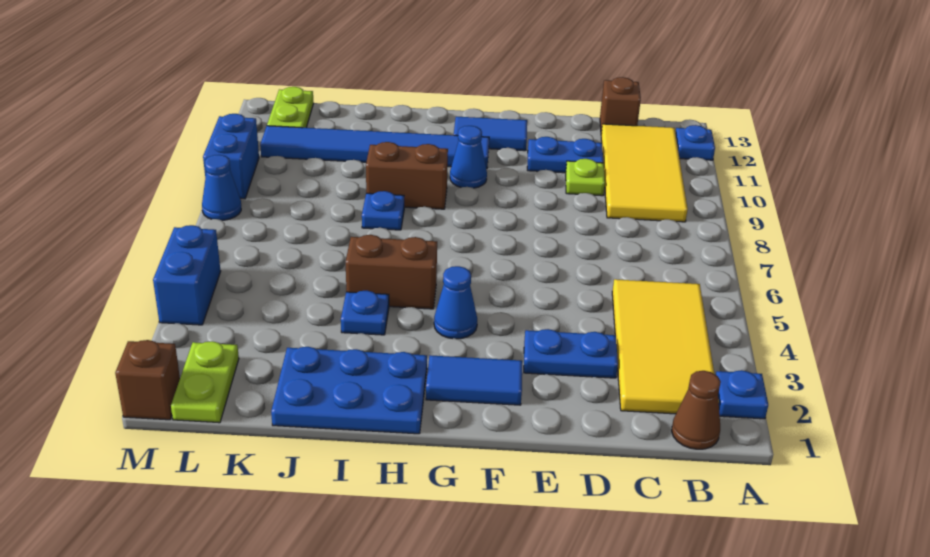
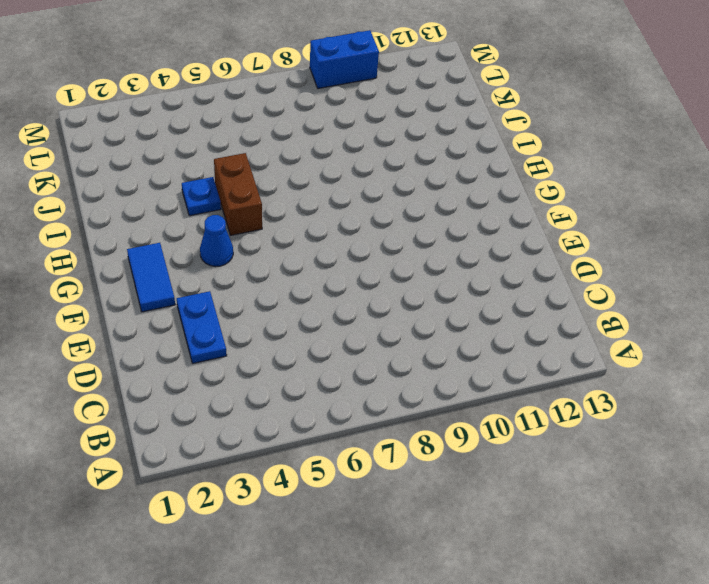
none -> blue plate A2 level 1
none -> blue plate A12 level 1
none -> brown cone B1 level 1

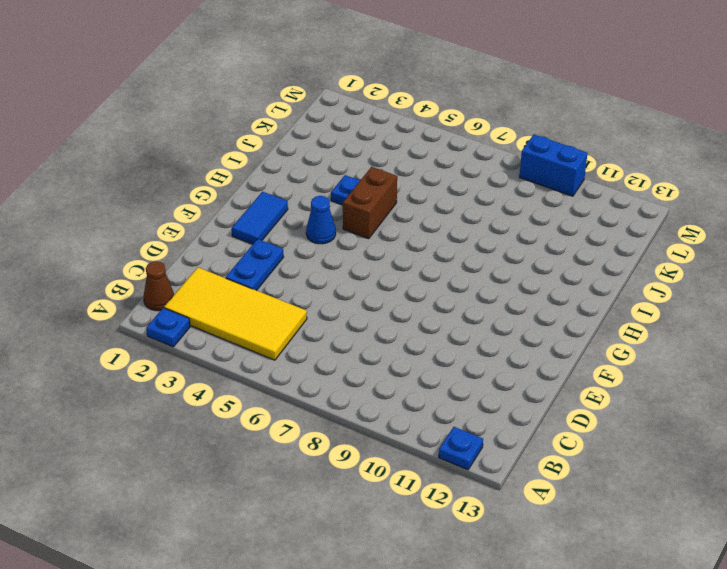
none -> yellow tile B9:C12 level 1
none -> brown brick C13 level 1
none -> lime plate D10 level 1

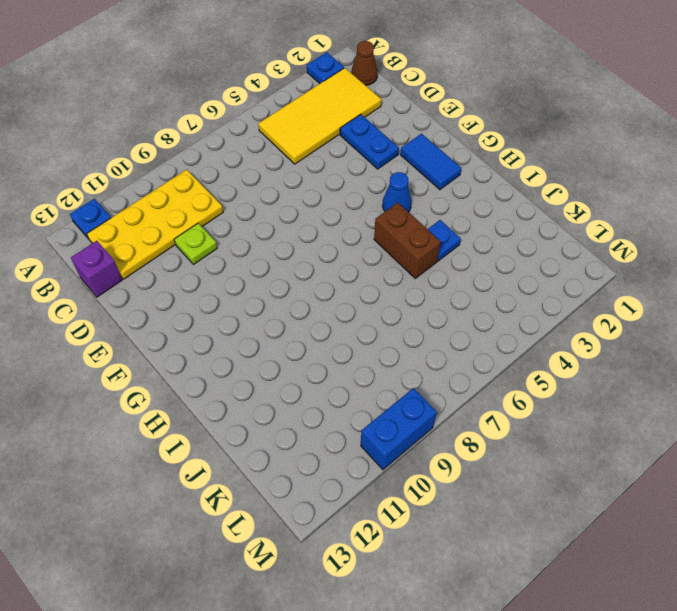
yellow plate B9:C12 level 1 -> yellow tile B9:C12 level 1
purple brick C13 level 1 -> brown brick C13 level 1
none -> blue plate D11:E11 level 1
none -> blue tile F12:G12 level 1
none -> blue cone G10 level 1

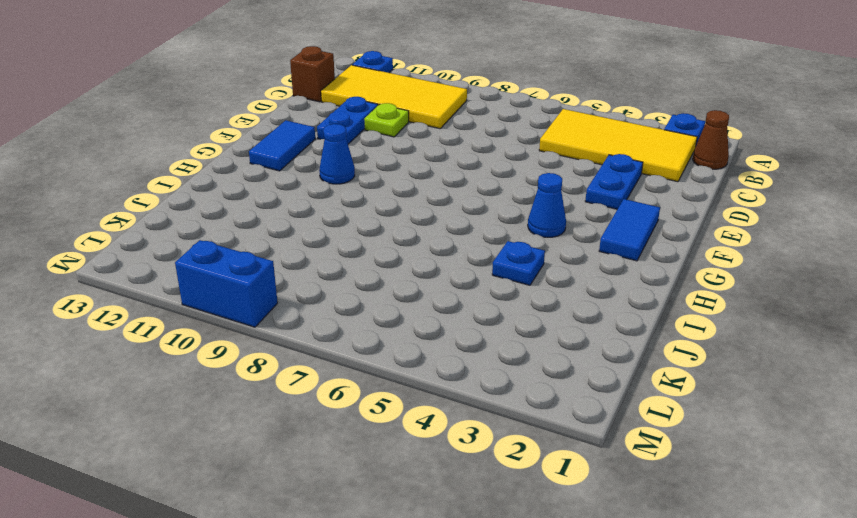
none -> blue tile G11:L11 level 1
none -> blue plate H1:J2 level 1
none -> brown brick H5:I5 level 1

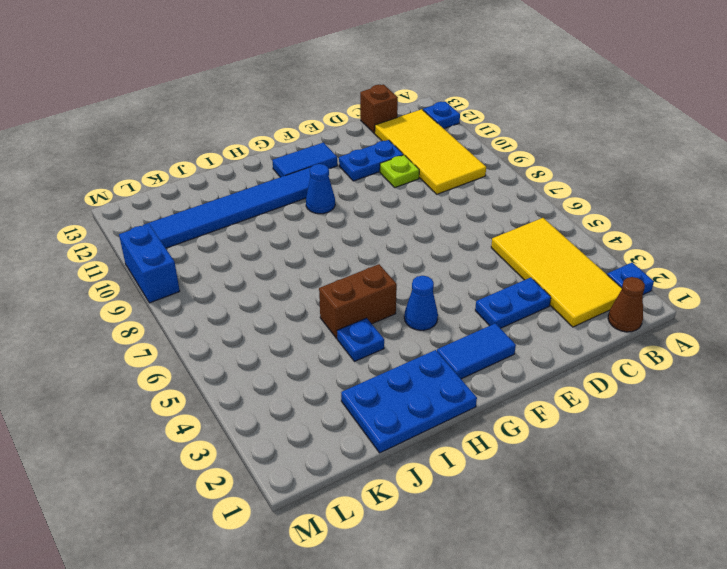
none -> brown brick H9:I9 level 1
none -> blue plate I8 level 1
none -> lime plate L1:L2 level 1

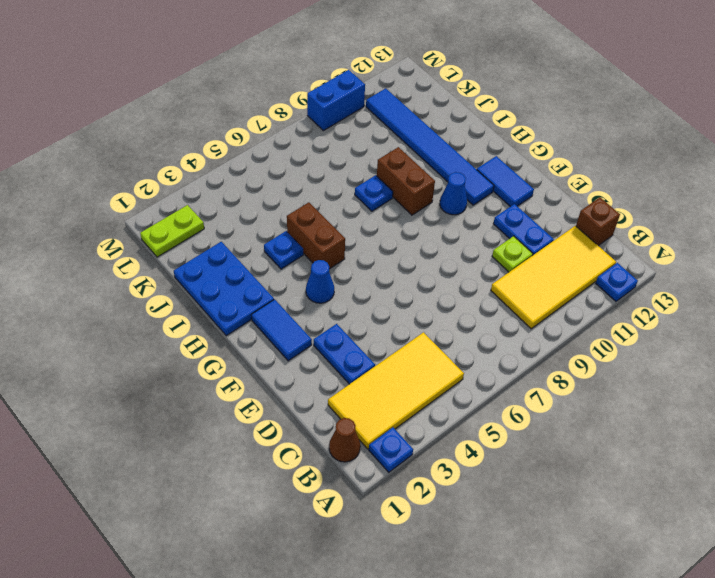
none -> lime plate L12:L13 level 1
none -> brown brick M1 level 1
none -> blue brick M4:M5 level 1

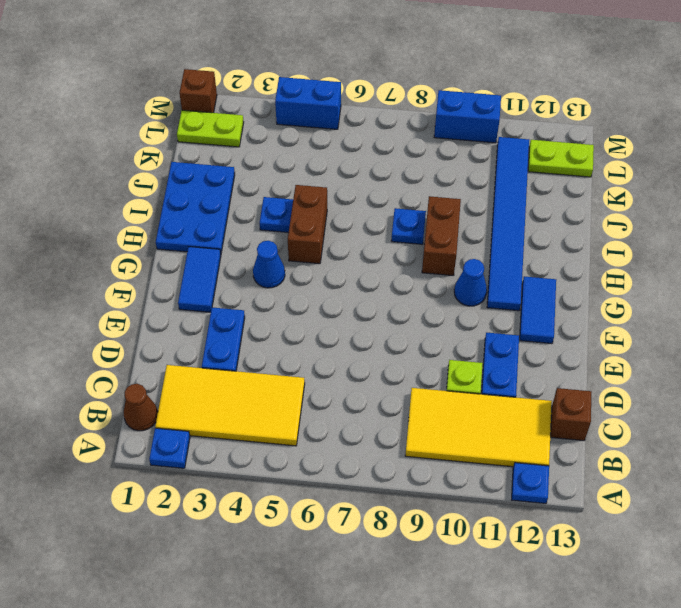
none -> blue cone M8 level 1

